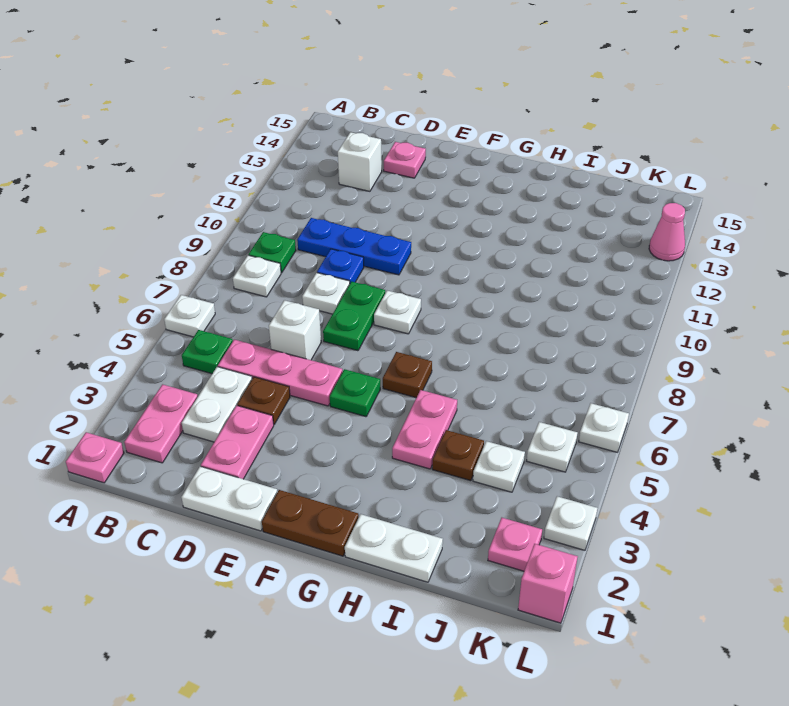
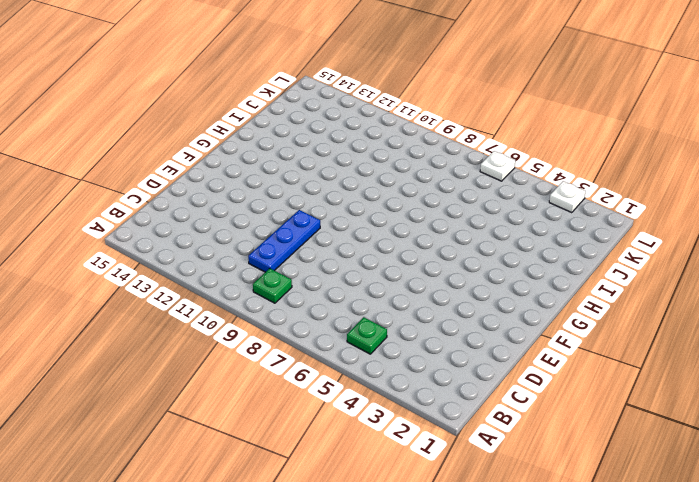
none -> pink plate A1 level 1
none -> white plate A6 level 1
none -> pink plate B2:B3 level 1
none -> white plate B8 level 1

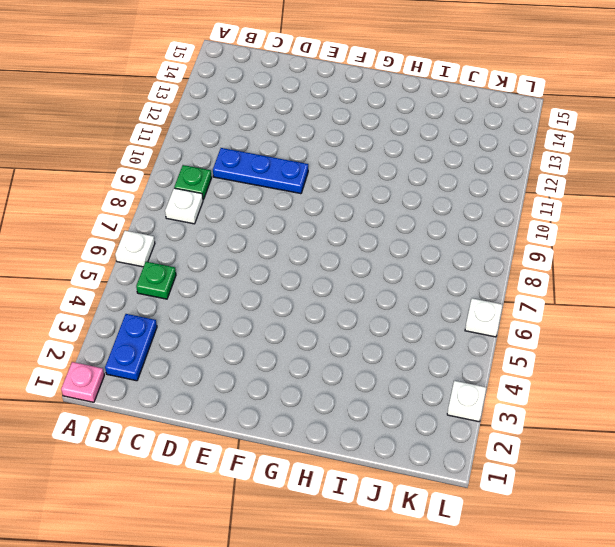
blue plate B2:B3 level 1 -> pink plate B2:B3 level 1
none -> white plate C3:C4 level 1
none -> pink plate C5:E5 level 1
none -> white brick C13 level 1
none -> white plate D1:E1 level 1

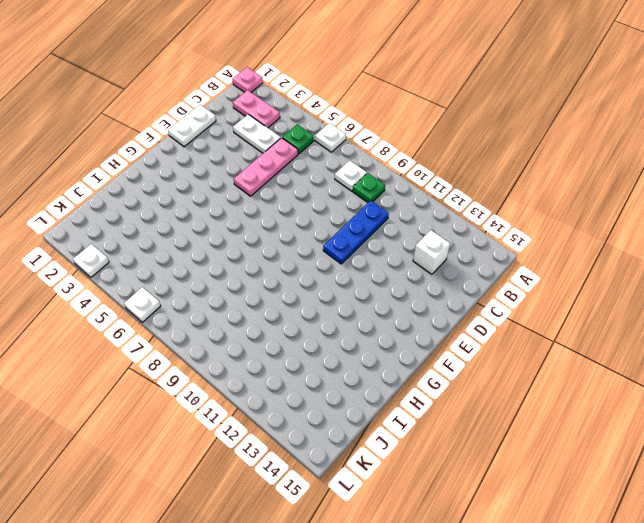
none -> pink plate D2:D3 level 1
none -> brown plate D4 level 1
none -> white brick D6 level 1
none -> white plate D8 level 1

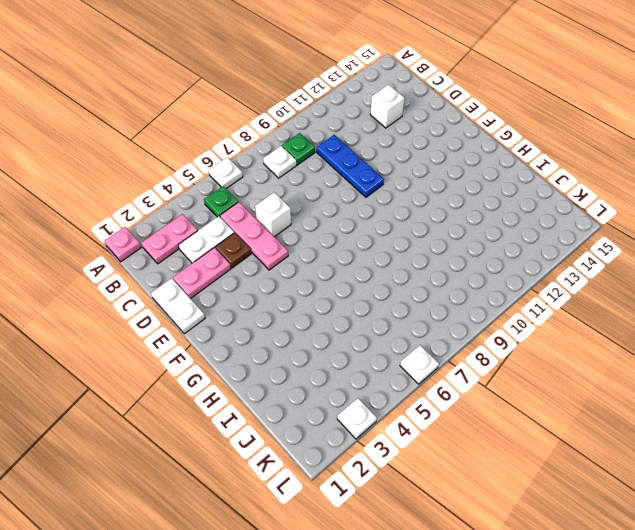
none -> white plate D8 level 1
none -> blue plate D9 level 1
none -> pink plate D14 level 1
none -> green plate E7:E8 level 1

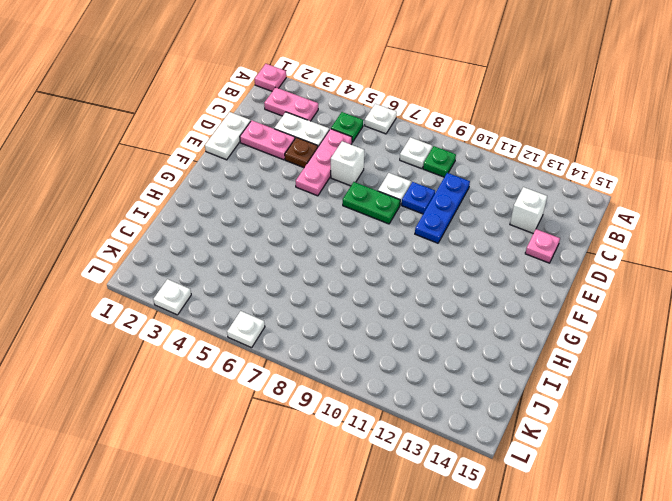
none -> brown plate F1:G1 level 1
none -> green plate F5 level 1
none -> white plate F8 level 1
none -> brown plate G6 level 1

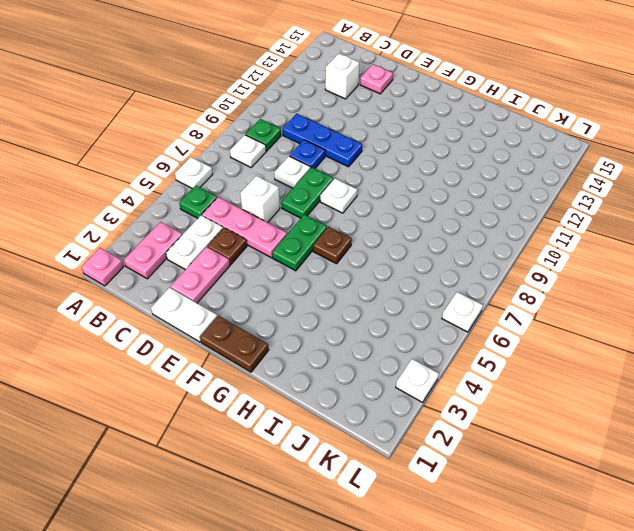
green plate F5:F6 level 1 -> green plate F5 level 1
none -> white plate H1:I1 level 1
none -> pink plate H4:H5 level 1
none -> brown plate I4 level 1
none -> white plate J4 level 1

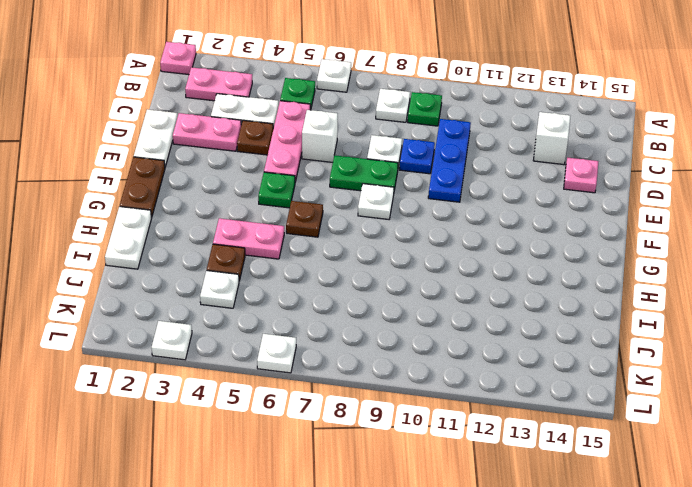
none -> pink plate K2 level 1
none -> white plate K5 level 1
none -> pink brick L1 level 1
none -> pink cone L13 level 1

